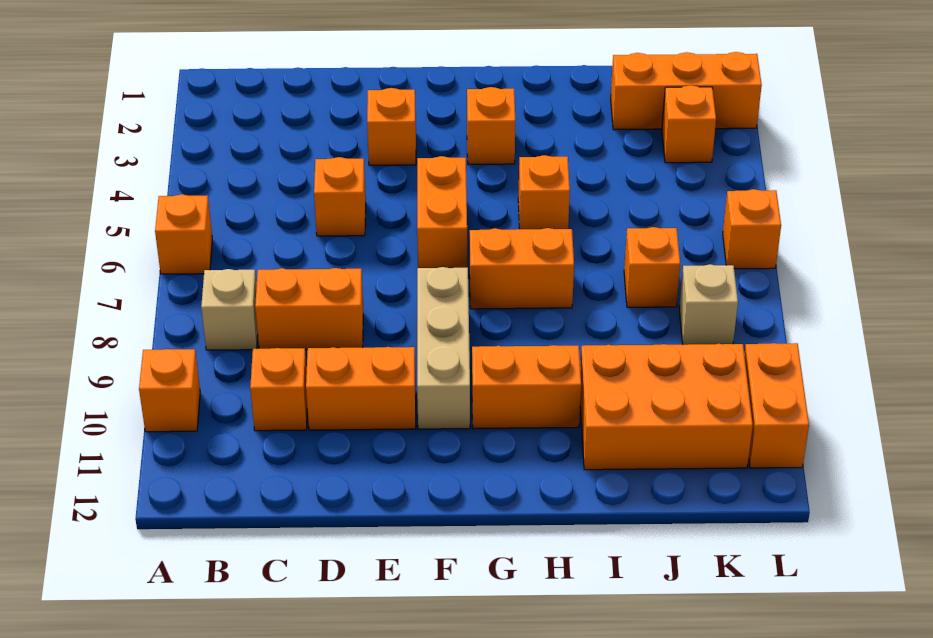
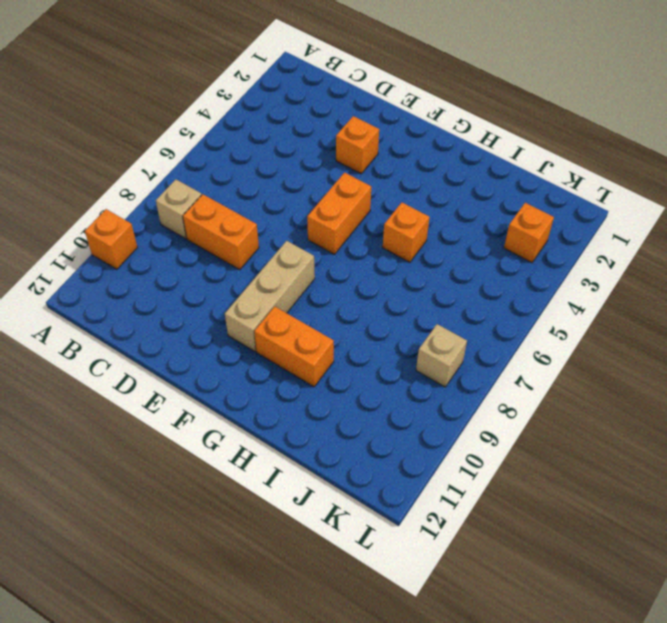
none -> orange brick A6 level 1
none -> orange brick C10 level 1
none -> orange brick D5 level 1

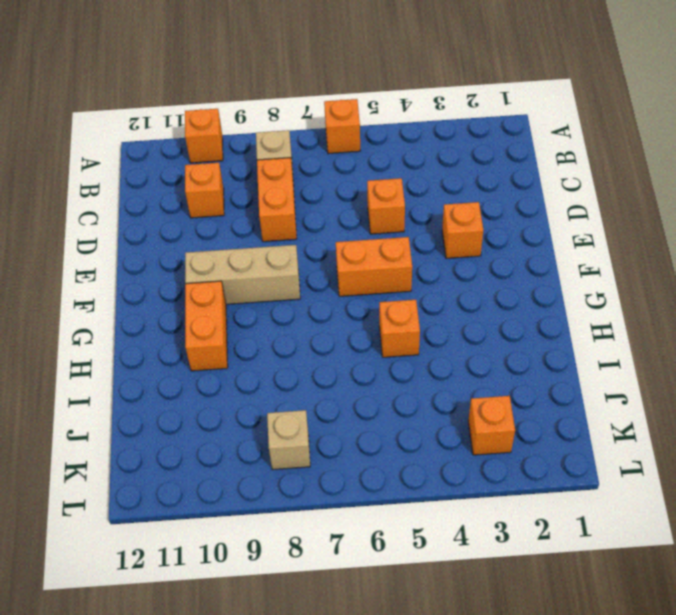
none -> orange brick D10:E10 level 1
none -> orange brick G3 level 1
none -> orange brick G7:H7 level 1

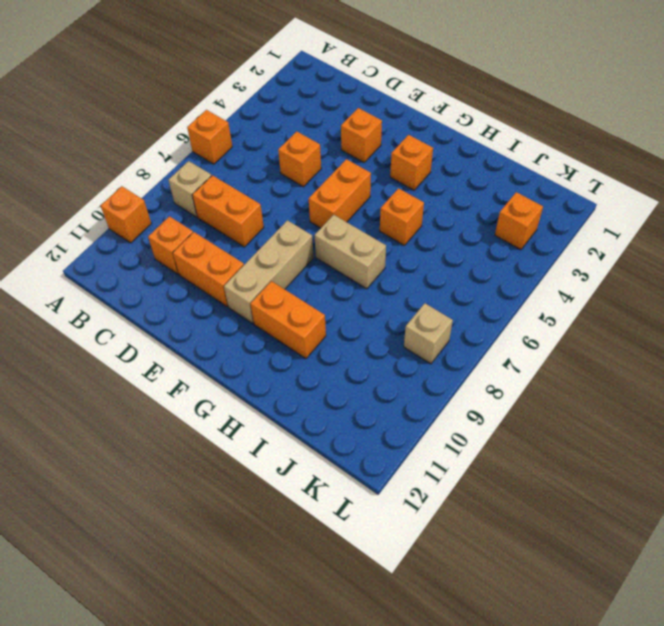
tan brick G7:H7 level 1 -> orange brick G7:H7 level 1
none -> orange brick I10:K11 level 1
none -> orange brick J2:L2 level 1
none -> orange brick J7 level 1

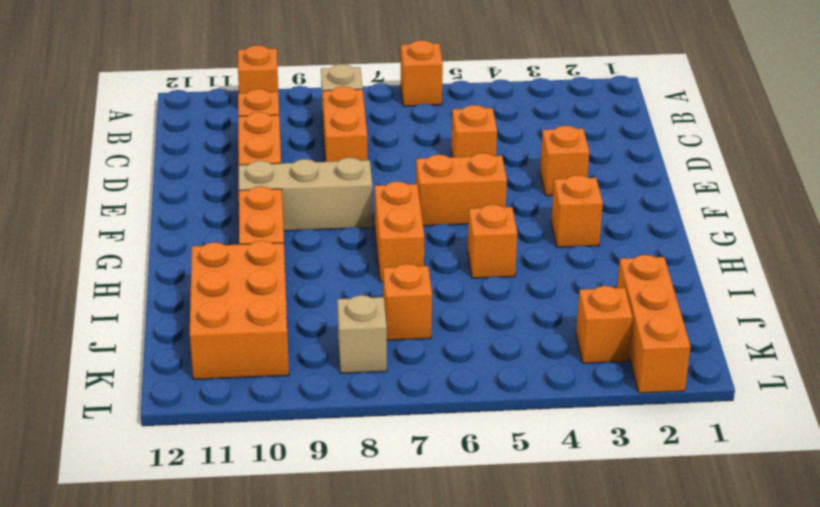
none -> orange brick L6 level 1
none -> orange brick L10:L11 level 1

